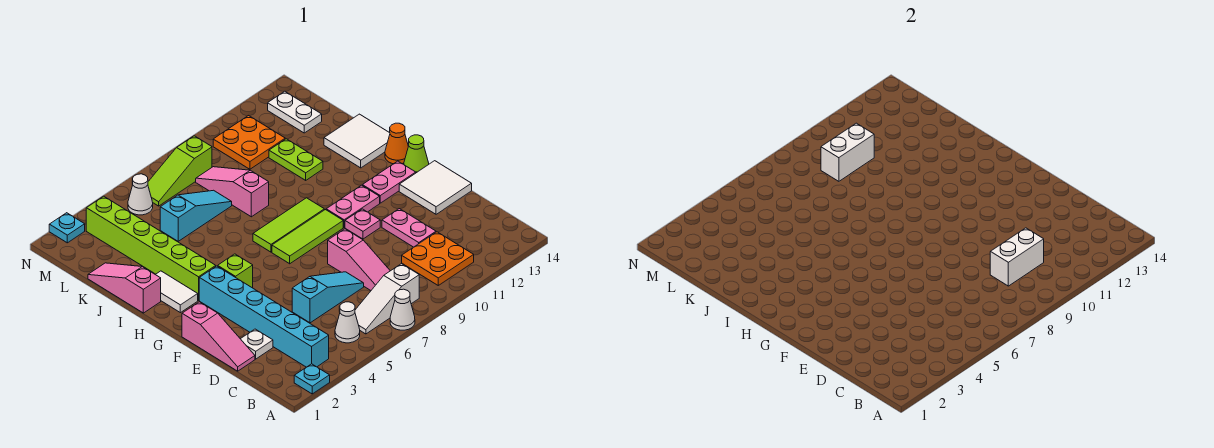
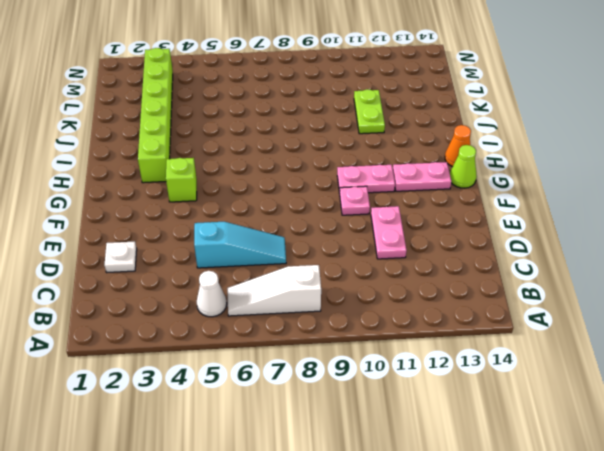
none -> cyan plate A2 level 1
none -> white cone A7 level 1
none -> cyan brick B3:G3 level 1
none -> orange plate B10:C11 level 1

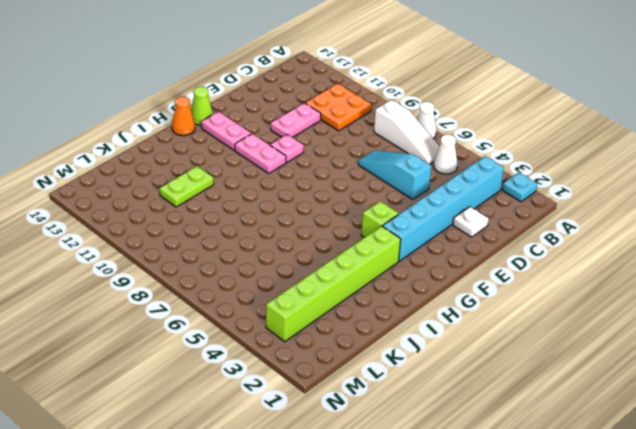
none -> pink slope C8:E8 level 1 top E
none -> pink slope D1:F1 level 1 top F
none -> white tile E13:F14 level 1
none -> lime tile G7:G9 level 1

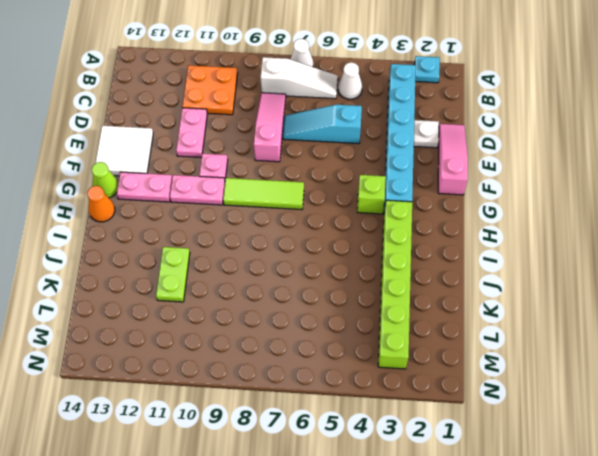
none -> white tile H2:I2 level 1
none -> lime tile H7:H9 level 1
none -> pink slope I1:K1 level 1 top I
none -> white tile I13:J14 level 1

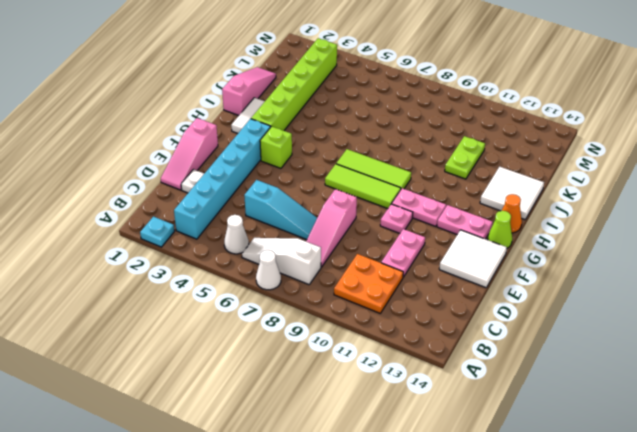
none -> pink slope J8:L8 level 1 top J
none -> cyan slope K5:K7 level 1 top 5
none -> orange plate L10:M11 level 1
none -> white plate L13:M13 level 1

